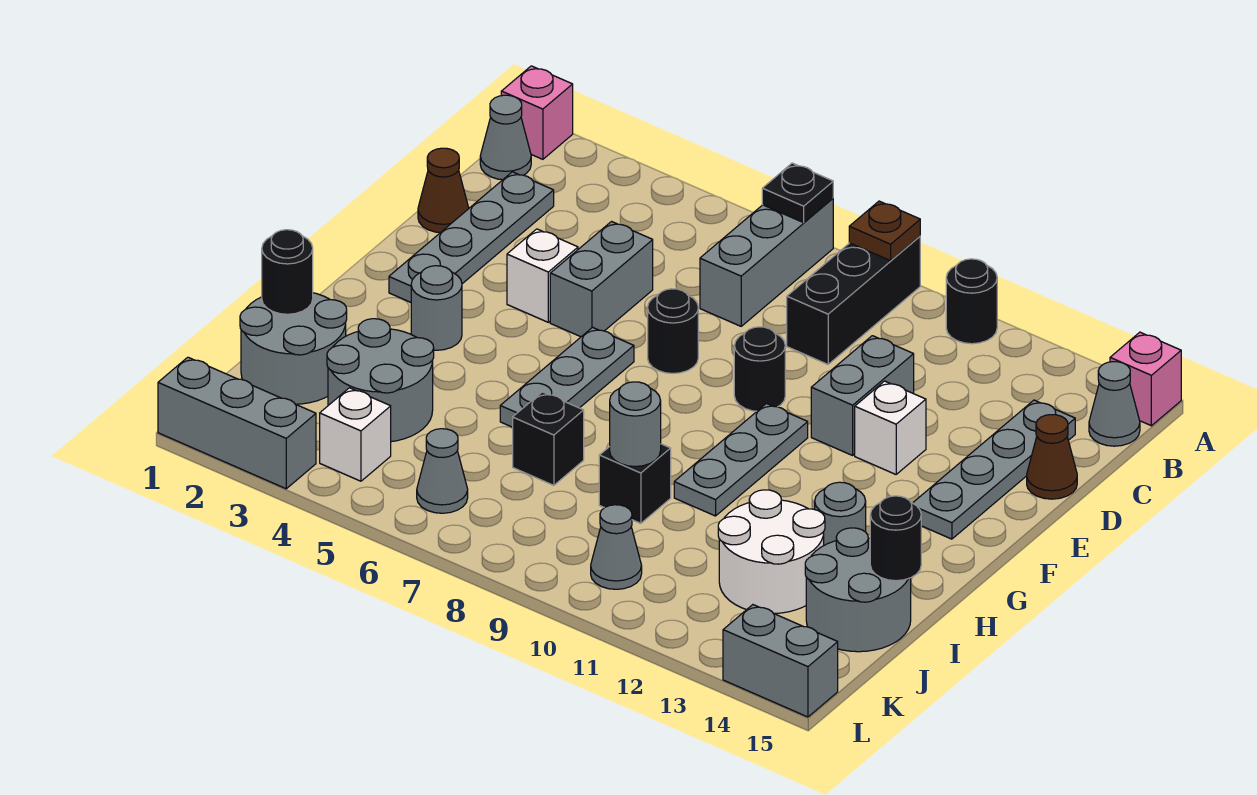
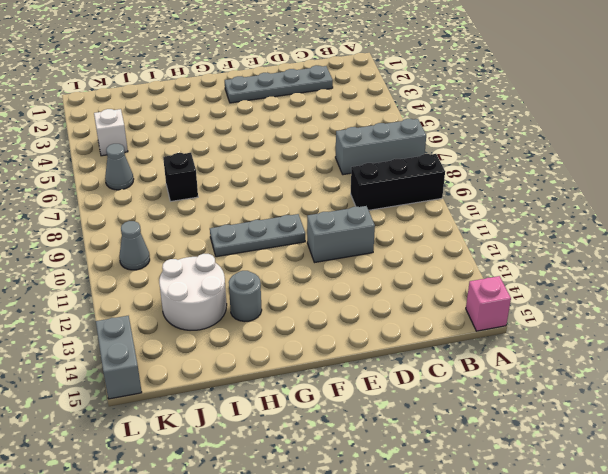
none -> pink brick A1 level 1
none -> black round brick A11 level 1
none -> grey cone B1 level 1
none -> grey cone B15 level 1

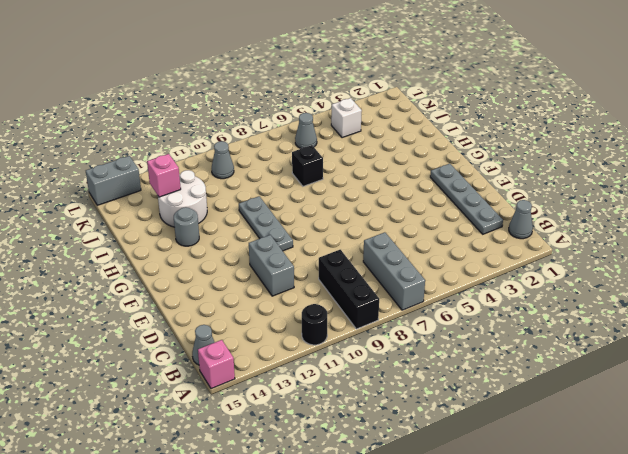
pink brick J13 level 2 -> pink brick A1 level 1
none -> grey plate C14:F14 level 1
none -> brown cone D1 level 1
none -> grey brick D5:E5 level 1
none -> brown cone D15 level 1

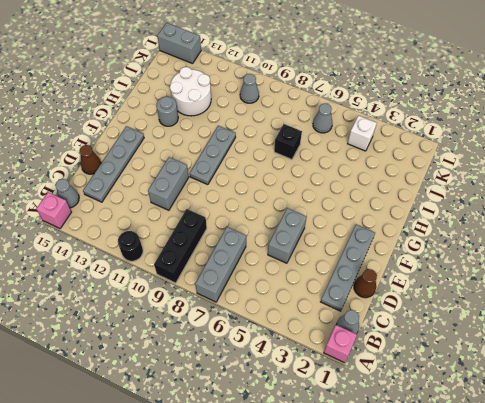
none -> white brick E4 level 1
none -> black round brick E7 level 1
none -> black round brick E9 level 1
none -> white brick E12 level 1

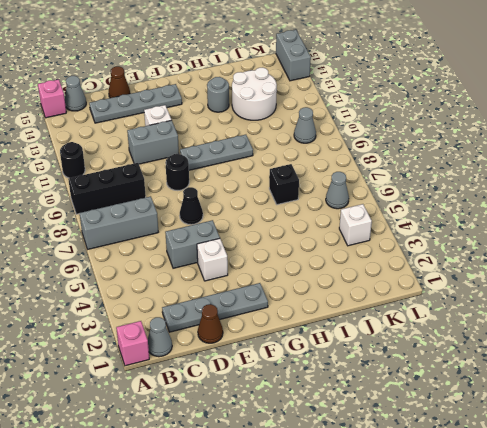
black cone E7 level 1 -> black round brick E7 level 1
none -> grey plate F6:H6 level 1
none -> grey round brick G3 level 1
none -> grey round brick I1:J2 level 1
none -> grey round brick I3:J4 level 1

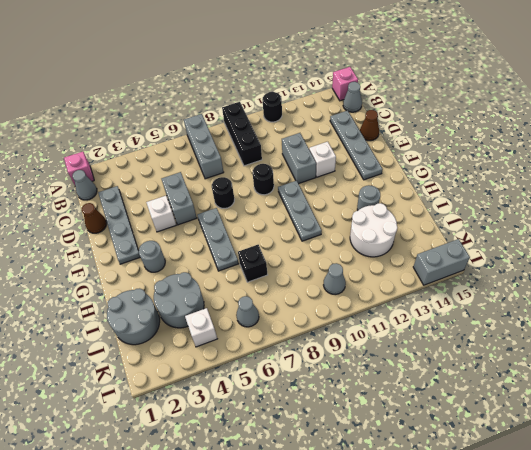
none -> black brick I9 level 1
none -> grey round brick I14:J15 level 1
none -> grey brick L1:L3 level 1
none -> black plate A7 level 2

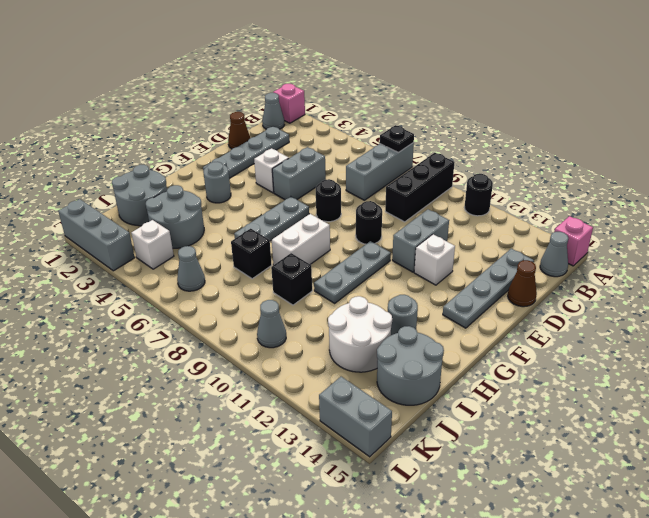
white brick G8:H8 level 1 -> none
none -> brown plate A9 level 2
none -> black round brick I1 level 2
none -> grey round brick I9 level 2
none -> black round brick I15 level 2

